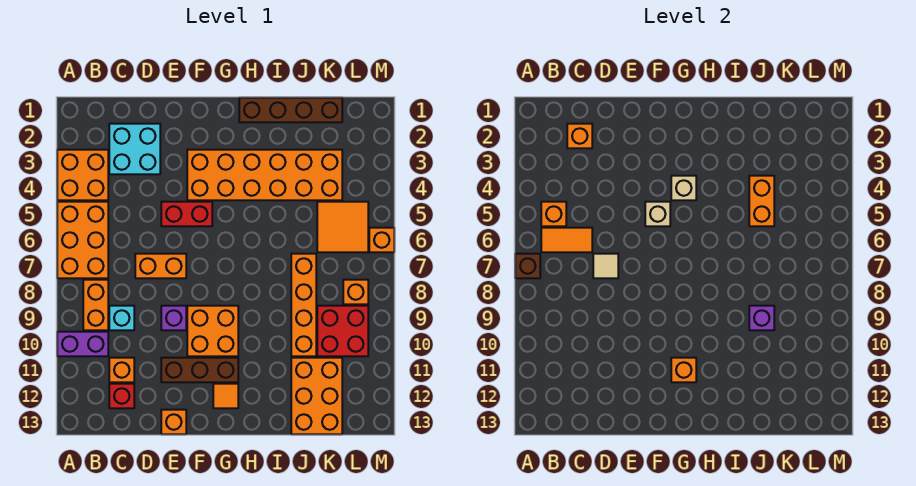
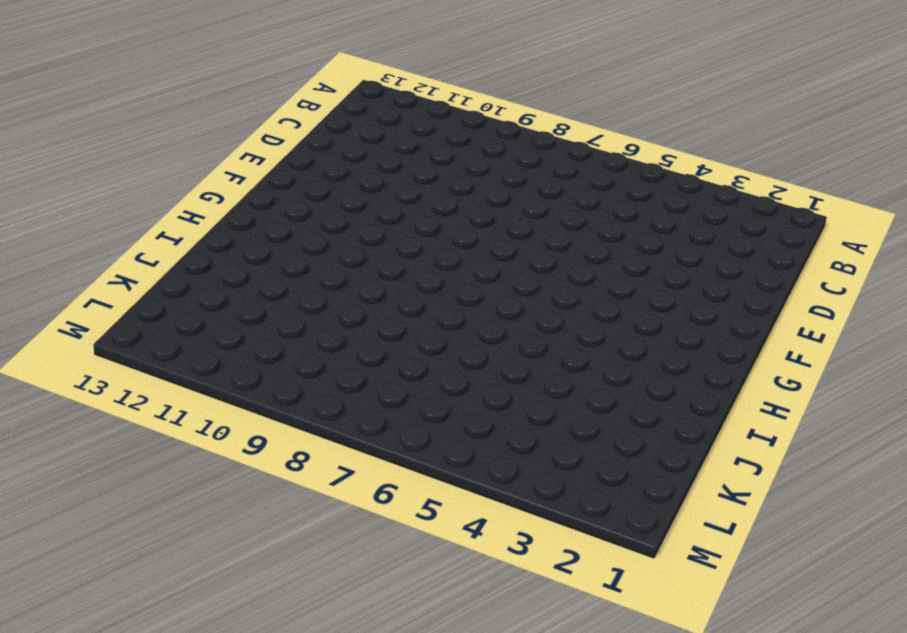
none -> orange brick A3:B4 level 1
none -> orange brick A5:B7 level 1
none -> purple brick A10:B10 level 1
none -> orange brick B8:B9 level 1

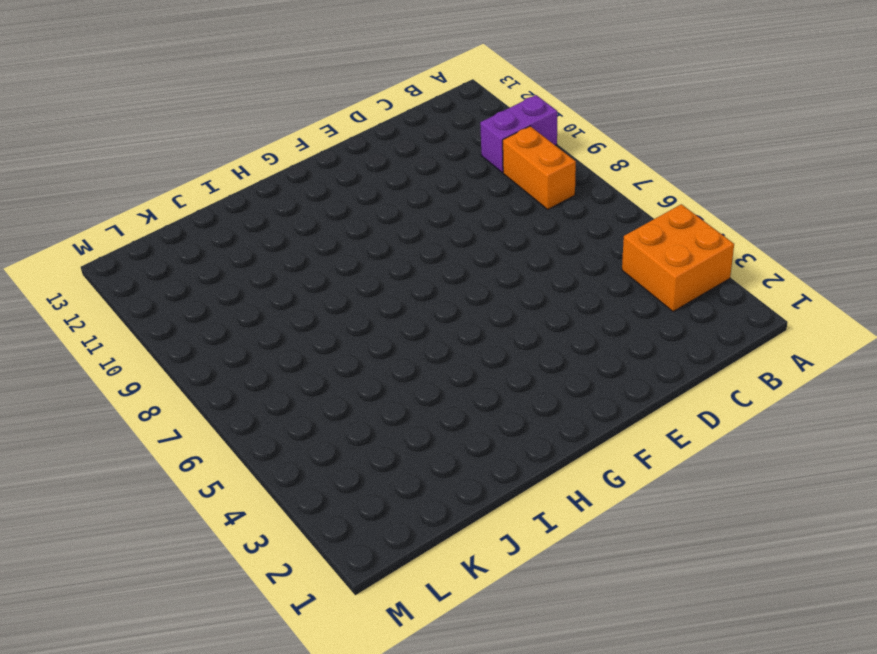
none -> orange brick A5:B7 level 1
none -> cyan brick C2:D3 level 1
none -> cyan brick C9 level 1
none -> orange brick C11 level 1

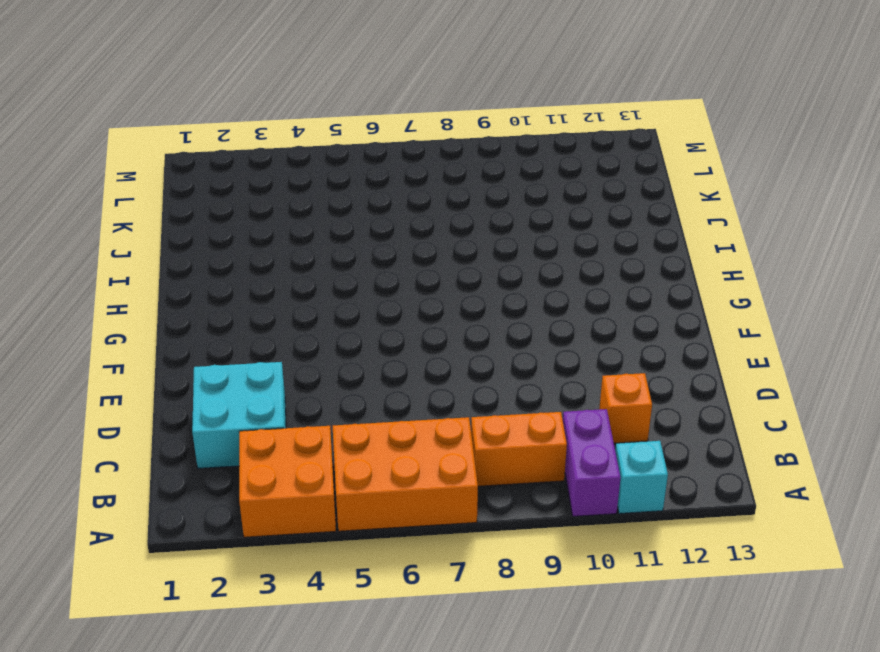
cyan brick A11 level 1 -> cyan brick C9 level 1
none -> red brick C12 level 1
none -> orange brick D7:E7 level 1
none -> red brick E5:F5 level 1
none -> purple brick E9 level 1

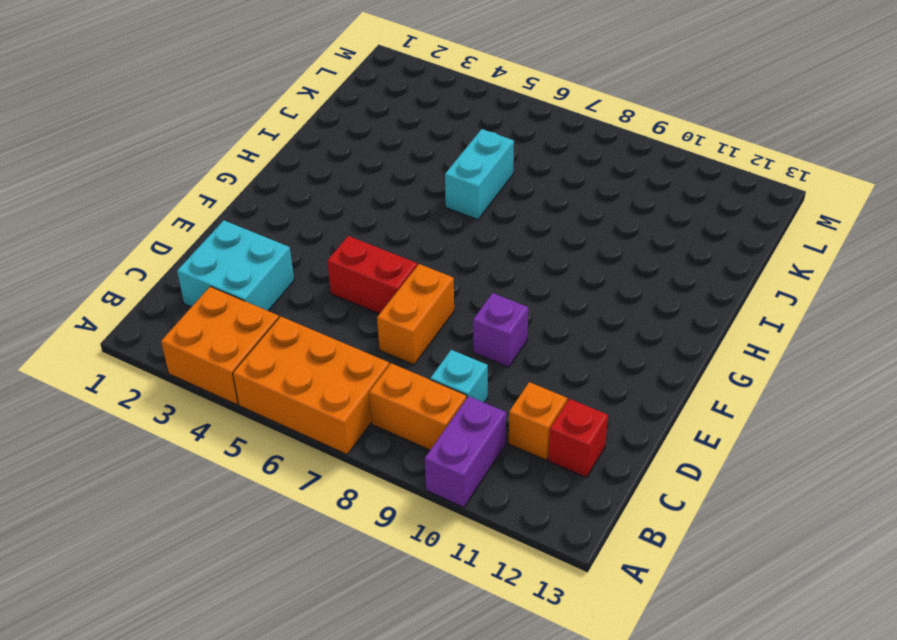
red brick E5:E6 level 1 -> red brick E5:F5 level 1
cyan brick I6:J6 level 1 -> none
none -> brown brick E11:G11 level 1
none -> orange brick E13 level 1
none -> orange brick F3:K4 level 1
none -> orange brick F9:G10 level 1

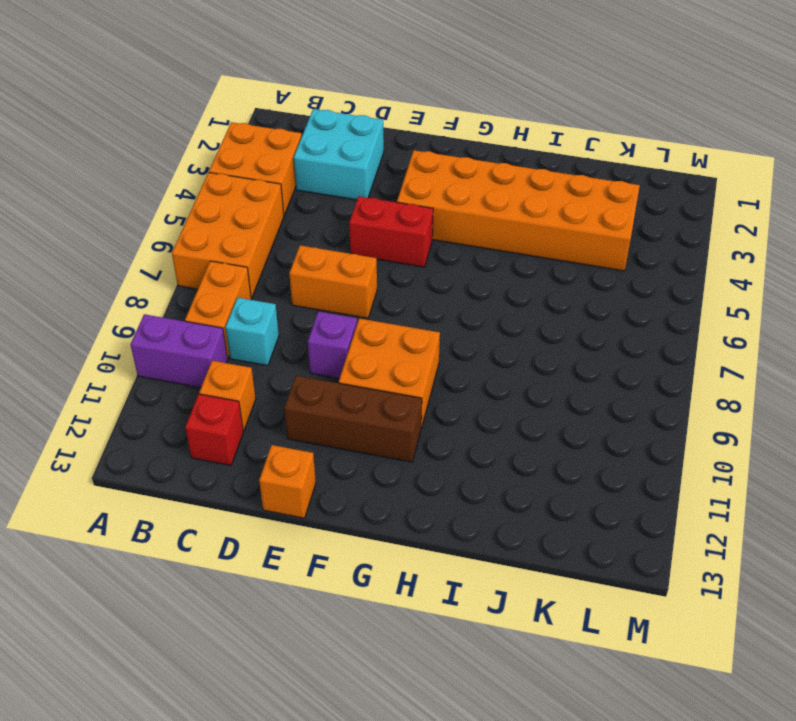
none -> orange tile G12 level 1
none -> brown brick H1:K1 level 1
none -> orange brick J7:J10 level 1
none -> orange brick J11:K13 level 1

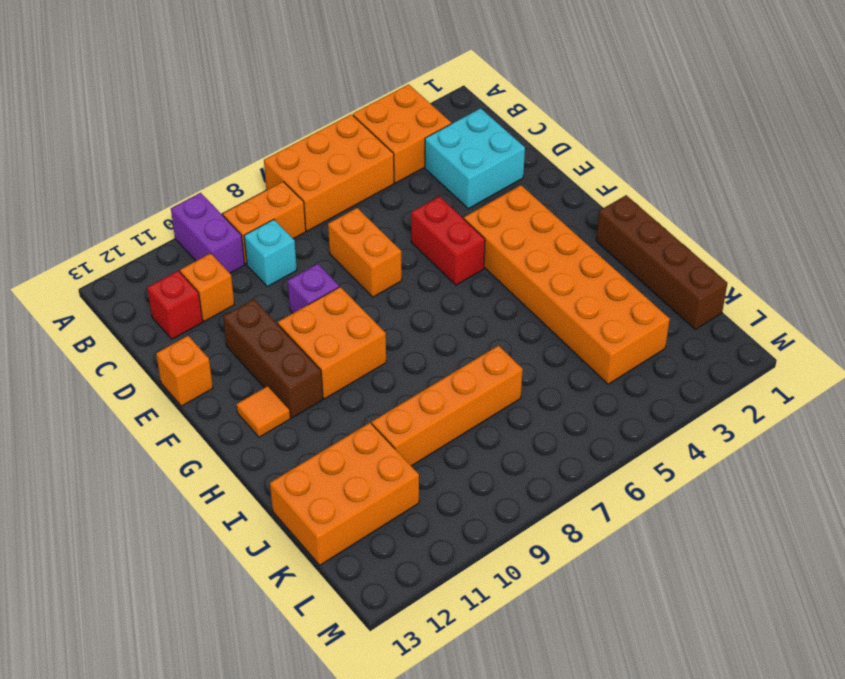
none -> orange tile K5:L6 level 1
none -> red brick K9:L10 level 1
none -> orange brick L8 level 1
none -> orange brick M6 level 1

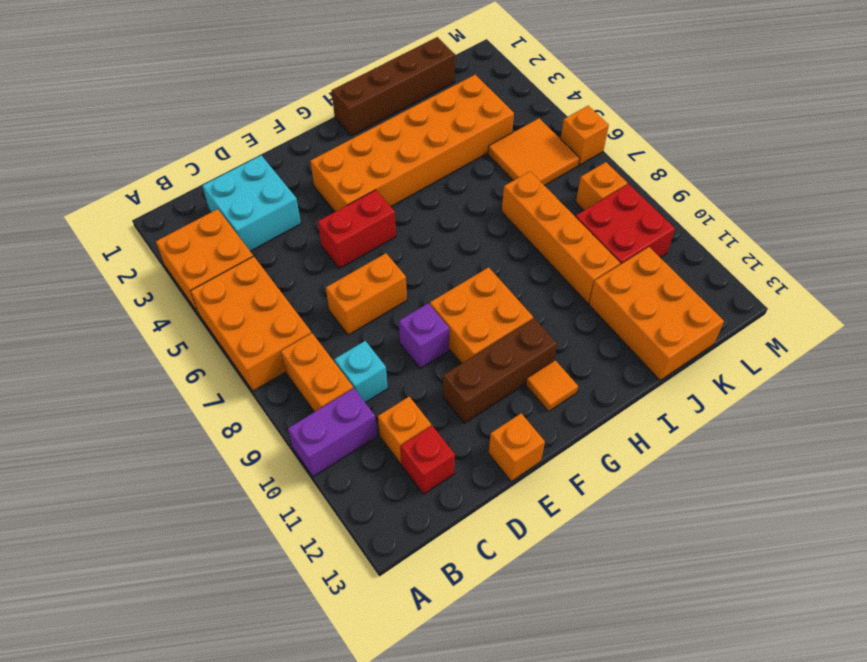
none -> brown brick A7 level 2
none -> orange brick B5 level 2
none -> orange tile B6:C6 level 2
none -> orange brick C2 level 2

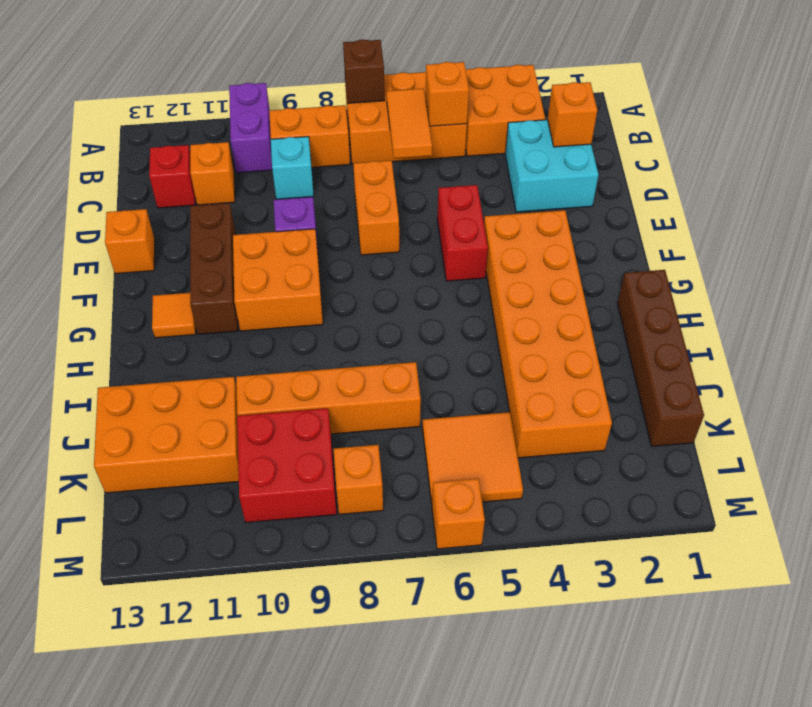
none -> tan tile D7 level 2
none -> tan brick F5 level 2
none -> tan brick G4 level 2
none -> orange brick G11 level 2

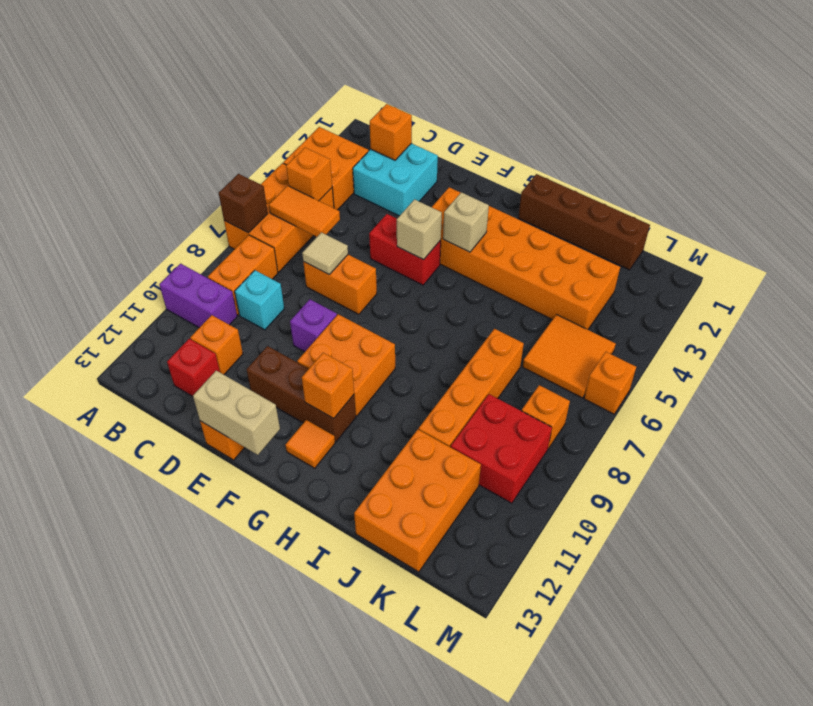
tan brick E13:F13 level 2 -> none
none -> orange brick J4:J5 level 2
none -> purple brick J9 level 2

